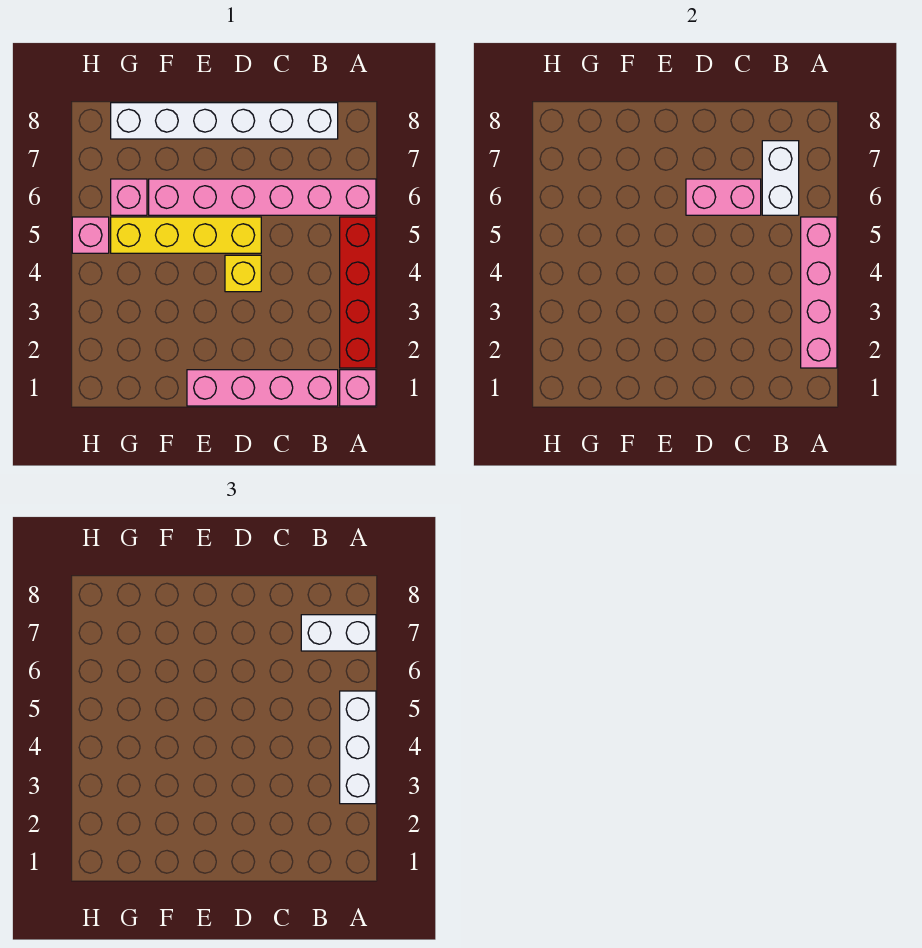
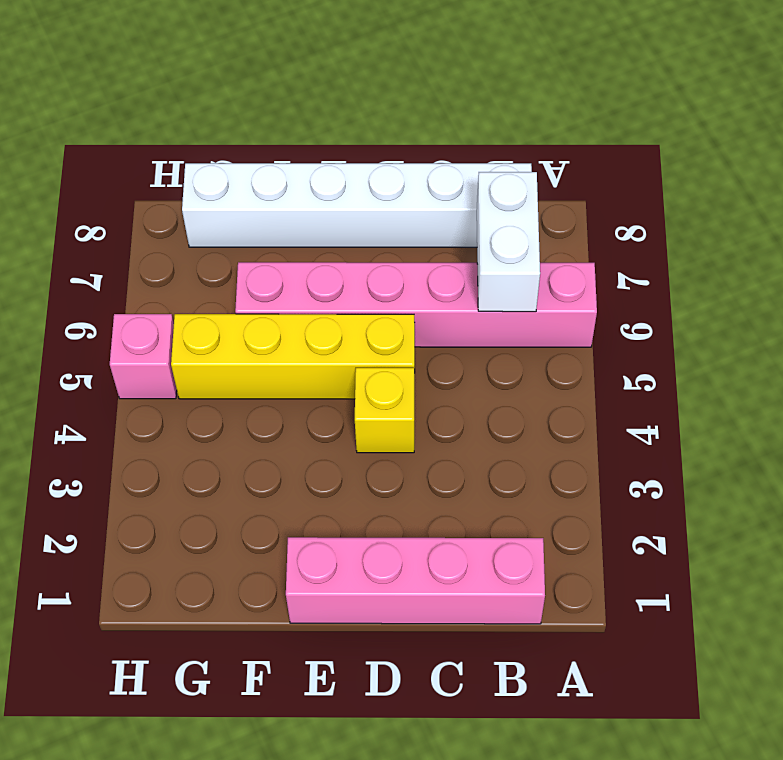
none -> pink brick A1 level 1
none -> red brick A2:A5 level 1
none -> pink brick G6 level 1

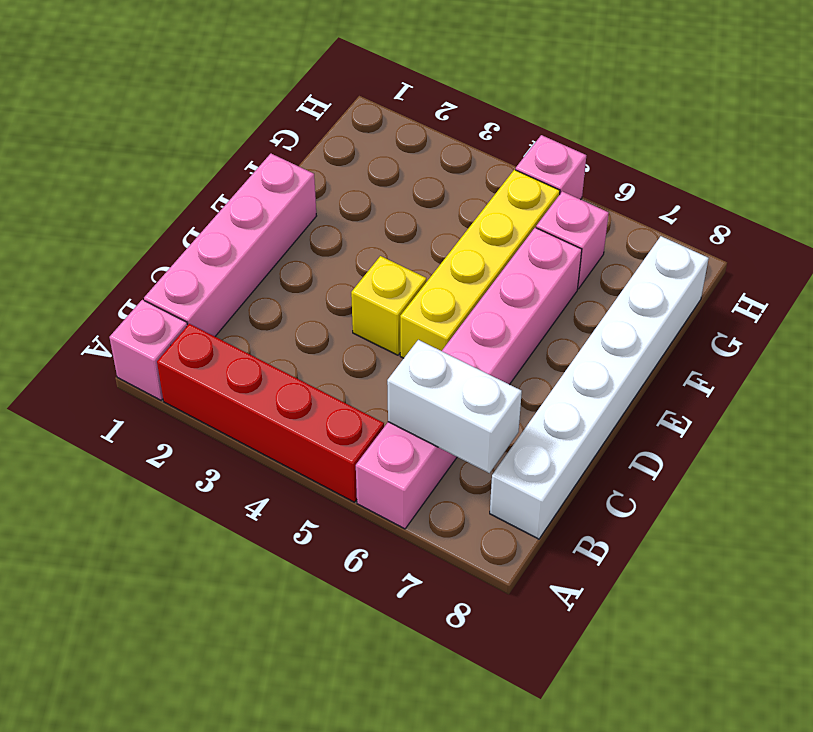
none -> pink brick A2:A5 level 2
none -> pink brick C6:D6 level 2
none -> white brick A3:A5 level 3

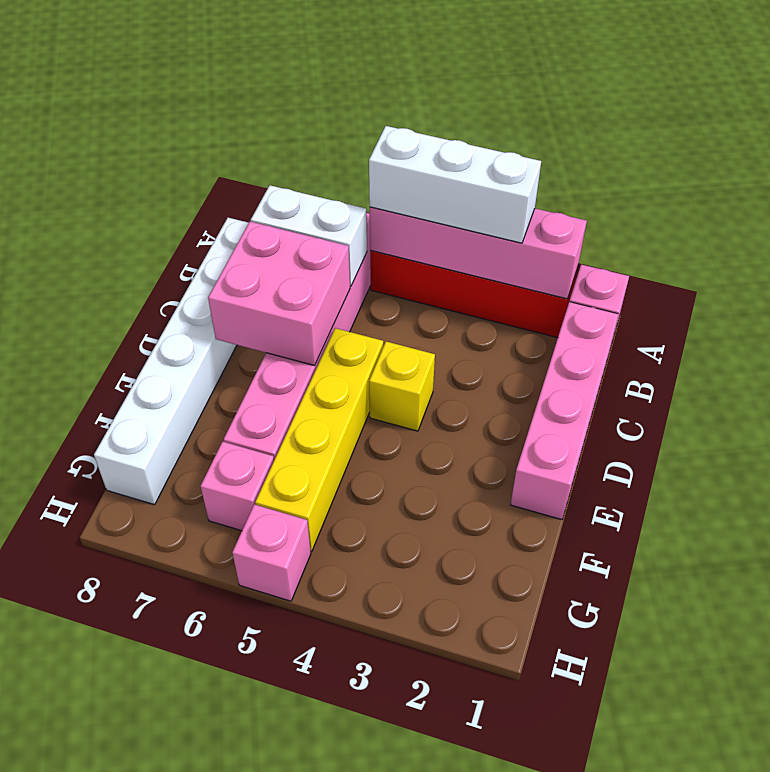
pink brick C6:D7 level 2 -> pink brick C6:D6 level 2
none -> white brick A7:B7 level 3

